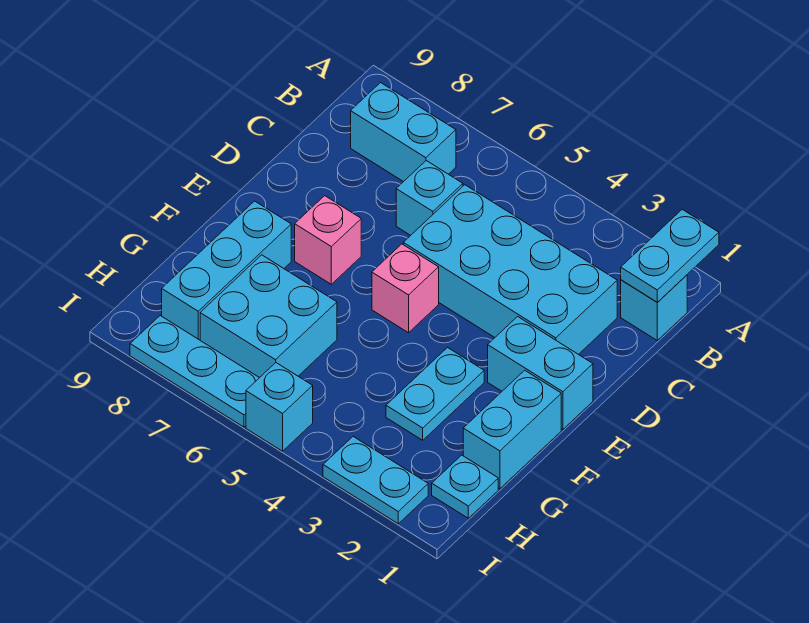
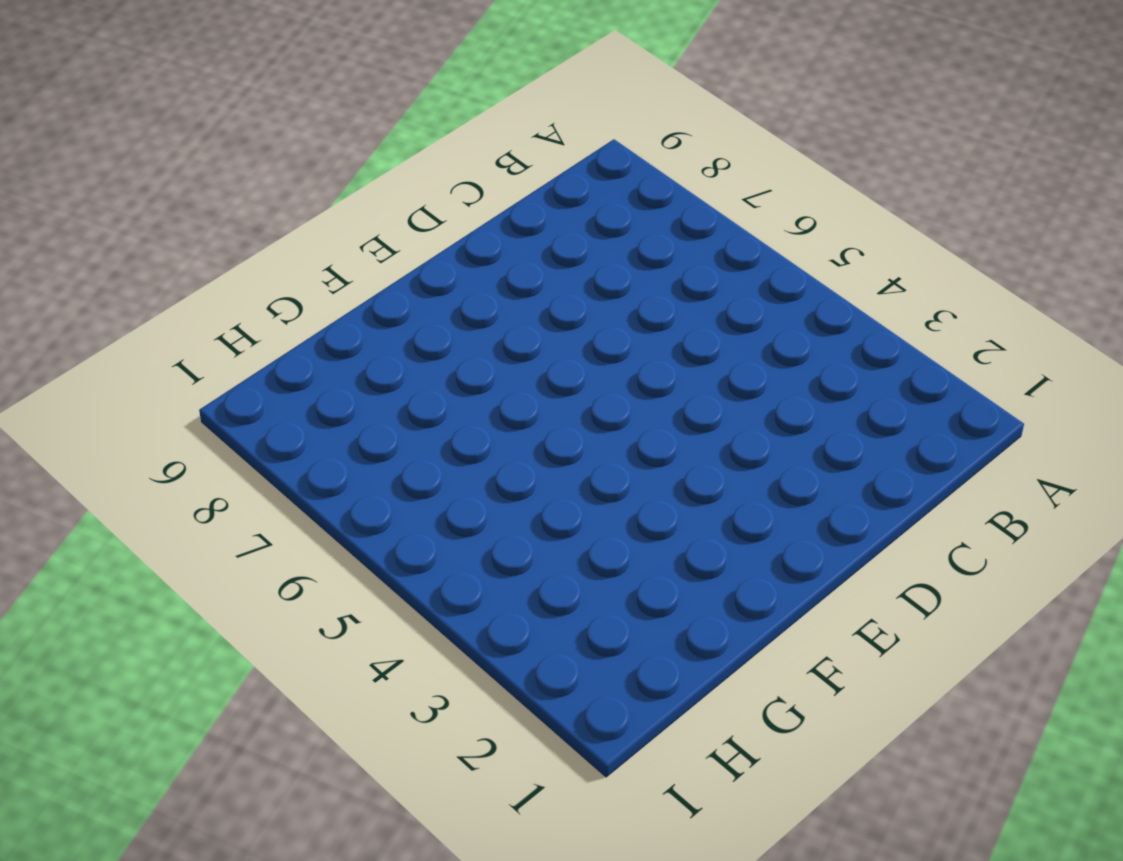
none -> cyan brick B1 level 1
none -> cyan brick B7:B8 level 1
none -> cyan brick C2:D5 level 1

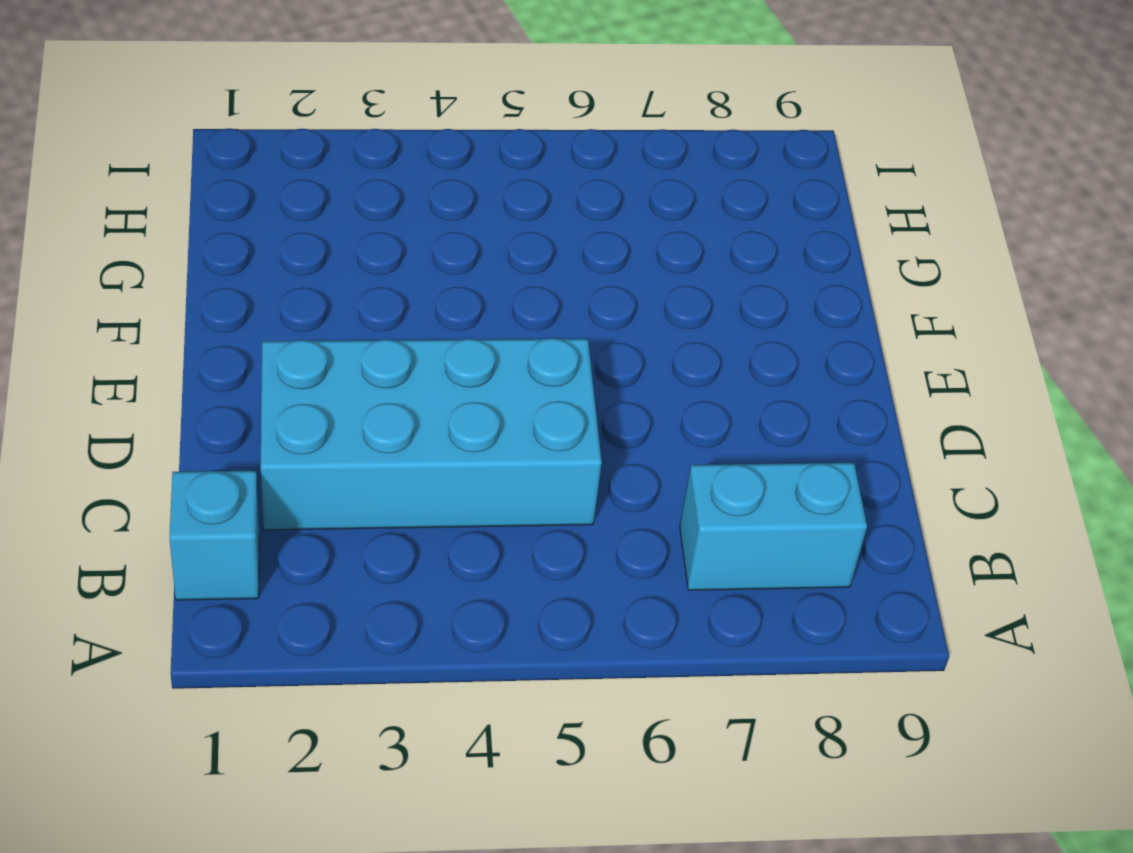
none -> cyan brick C6 level 1
none -> cyan brick E1:E2 level 1
none -> pink brick E5 level 1

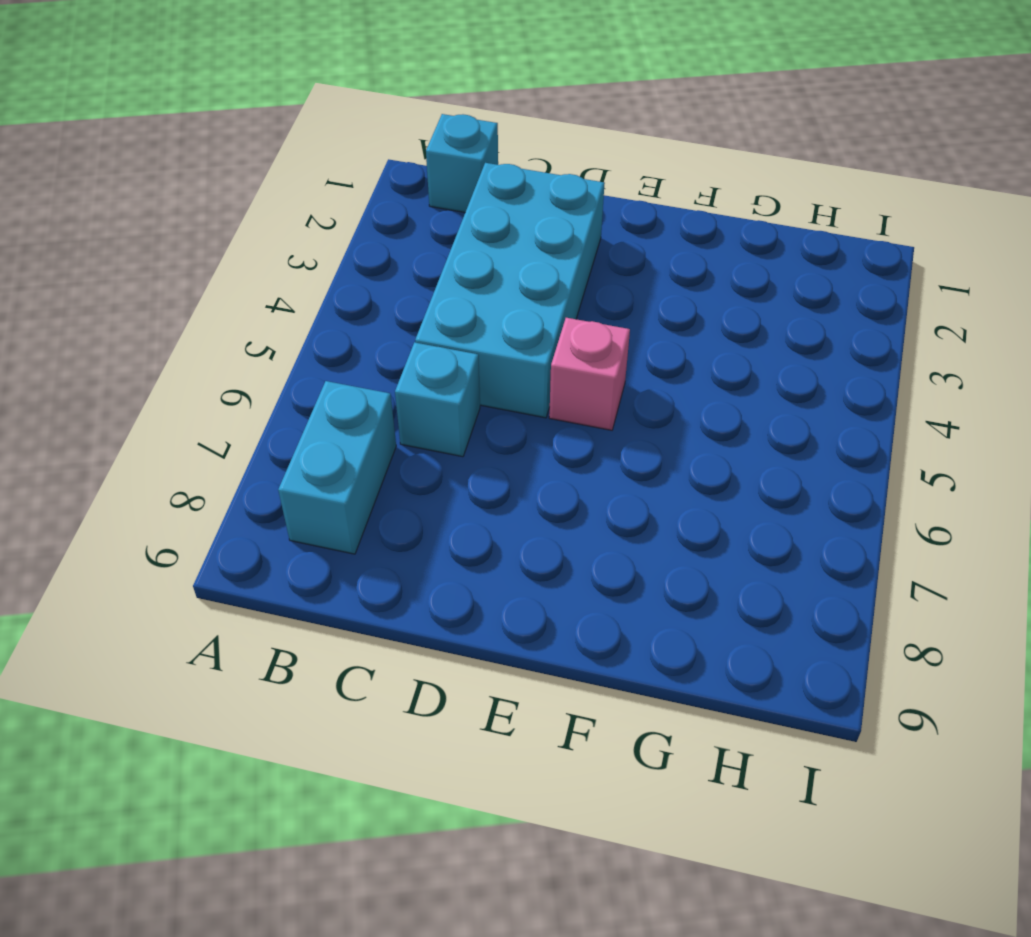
none -> cyan brick E1:E2 level 1
none -> pink brick E7 level 1
none -> cyan brick F1:G1 level 1

